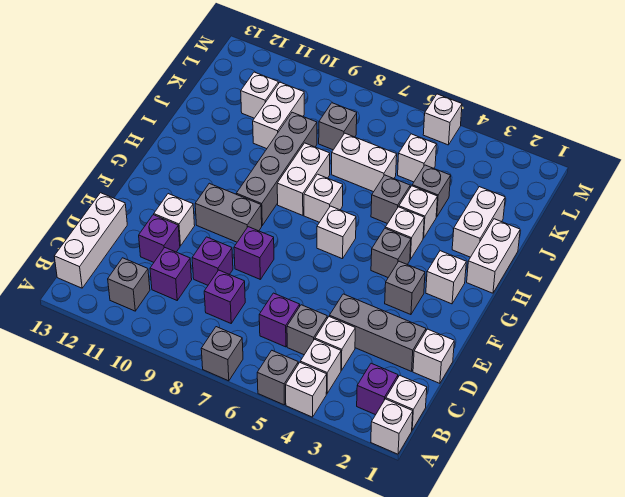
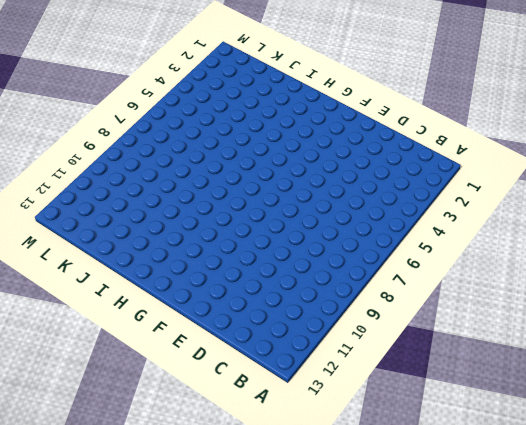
none -> white brick A1 level 1
none -> white brick A4 level 1
none -> grey brick A5 level 1
none -> grey brick A7 level 1

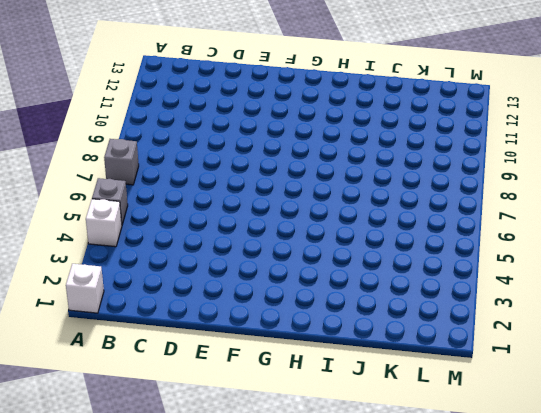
none -> white brick B1 level 1
none -> purple brick B2 level 1
none -> white brick B4 level 1
none -> grey brick B11 level 1

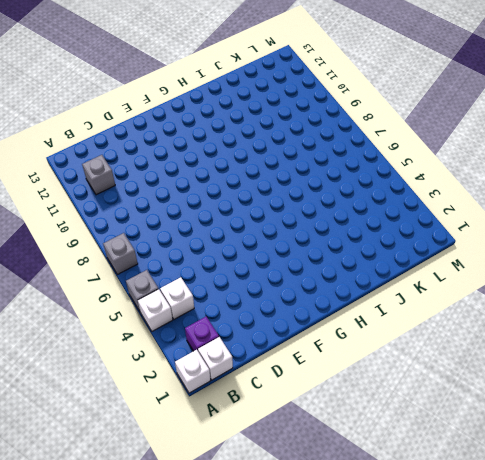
none -> white brick B13:D13 level 1
none -> white brick C4 level 1
none -> grey brick C5 level 1
none -> purple brick C6 level 1

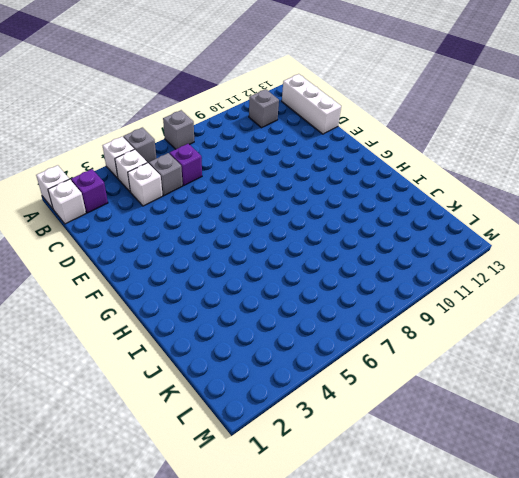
none -> purple brick C8 level 1
none -> purple brick C10 level 1
none -> white brick D1 level 1
none -> grey brick D2:D4 level 1

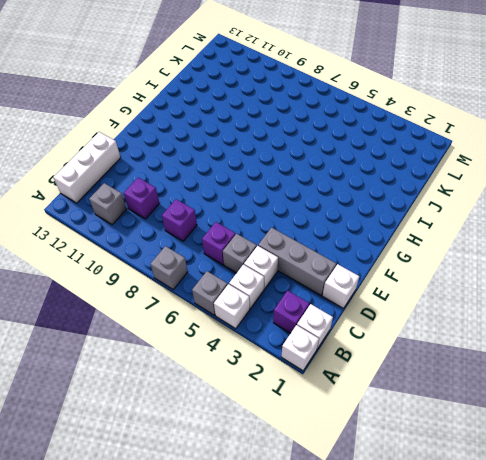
none -> purple brick D9 level 1
none -> purple brick D11 level 1
none -> purple brick E8 level 1
none -> white brick E11 level 1

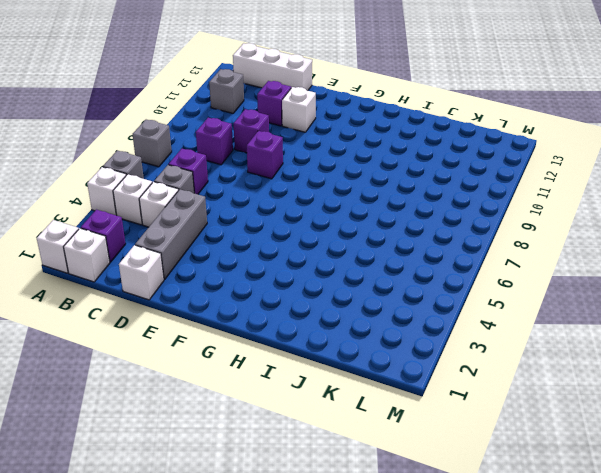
none -> purple brick C10 level 1
none -> grey brick F3 level 1
none -> grey brick F9:F10 level 1
none -> white brick G2 level 1

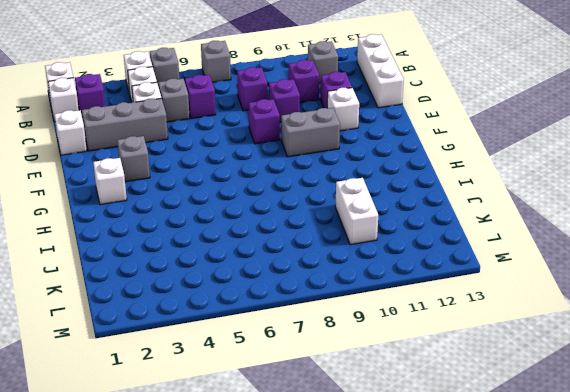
none -> grey brick G4 level 1
none -> white brick G6 level 1
none -> grey brick G9:J9 level 1
none -> white brick H1:I1 level 1

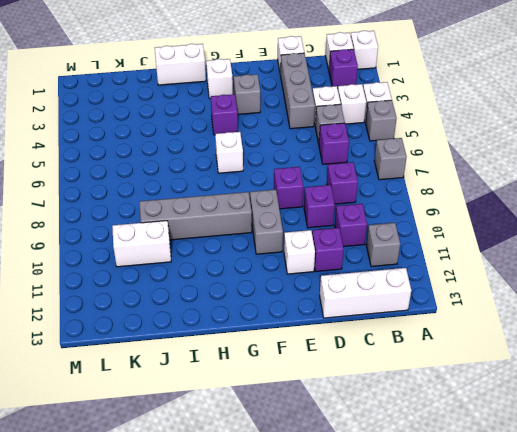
purple brick G4 level 1 -> grey brick G4 level 1
none -> white brick H4 level 1
none -> white brick H7 level 1
none -> white brick H8:I8 level 1
none -> white brick I2:J2 level 1

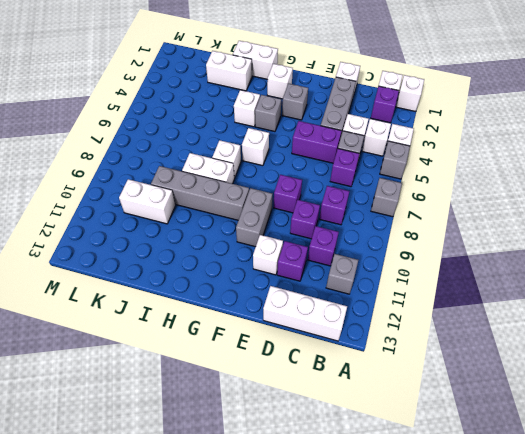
purple brick D5:E5 level 1 -> none
none -> white brick I4 level 1
none -> grey brick I5 level 1
none -> grey brick J4 level 1
none -> white brick J6:J7 level 1

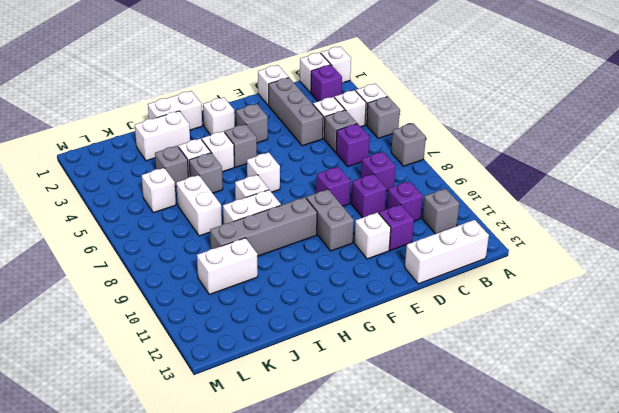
none -> grey brick K8 level 1
none -> white brick K11 level 1
none -> white brick M5 level 1

